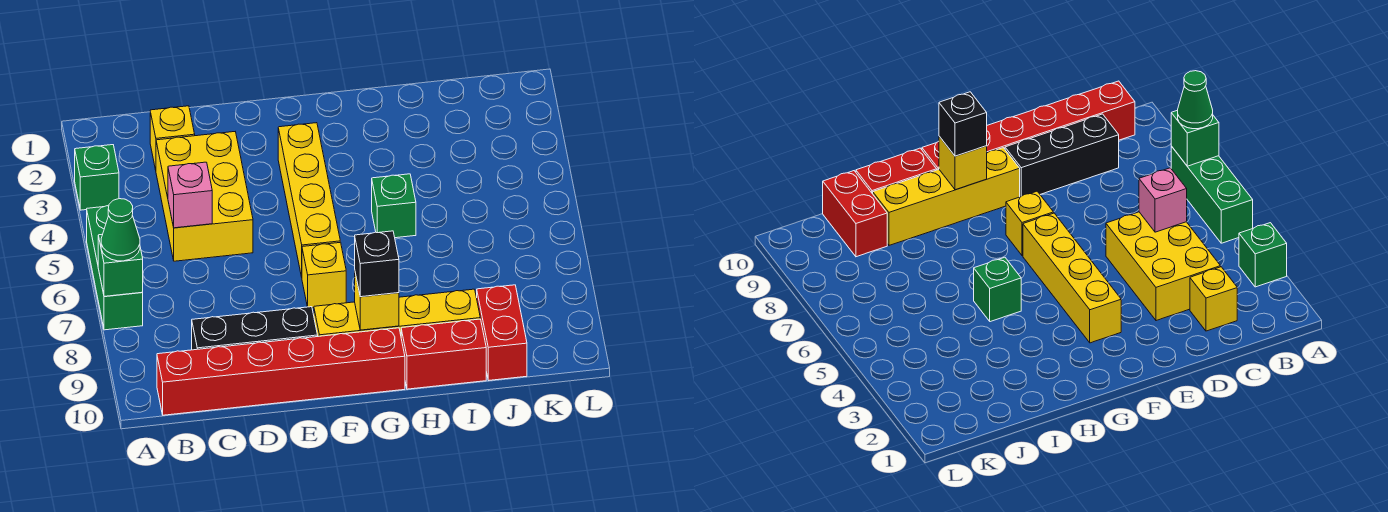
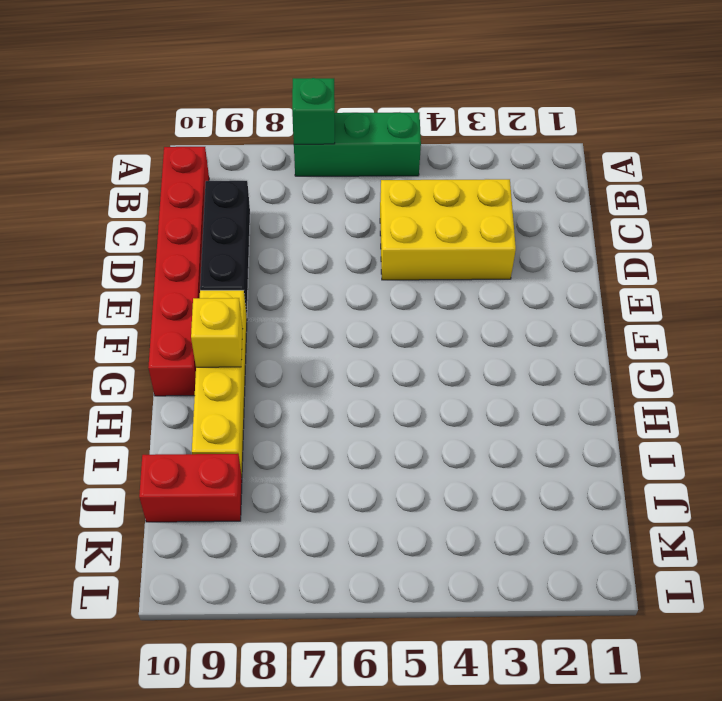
none -> green brick A3 level 1
none -> yellow brick C2 level 1
none -> yellow brick F3:F6 level 1

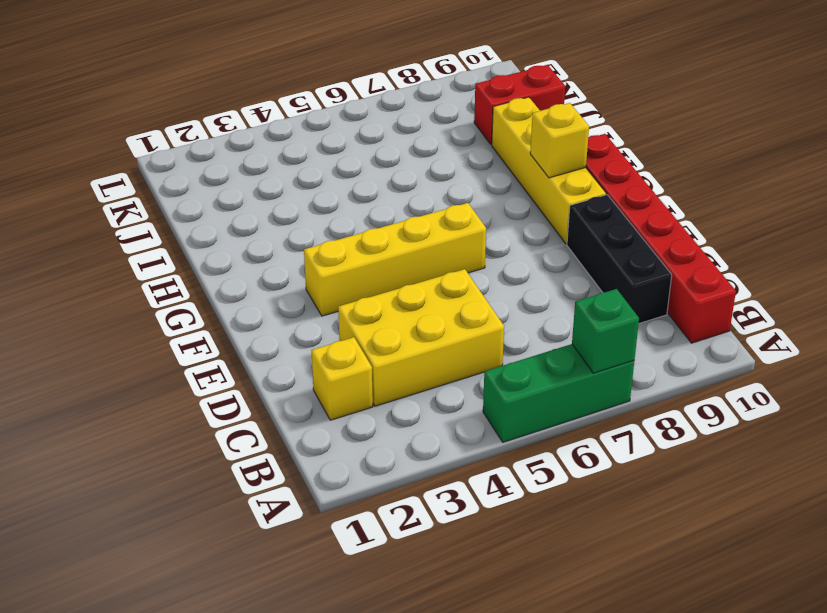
none -> green brick A3 level 1
none -> yellow brick F7 level 1
none -> green brick H5 level 1

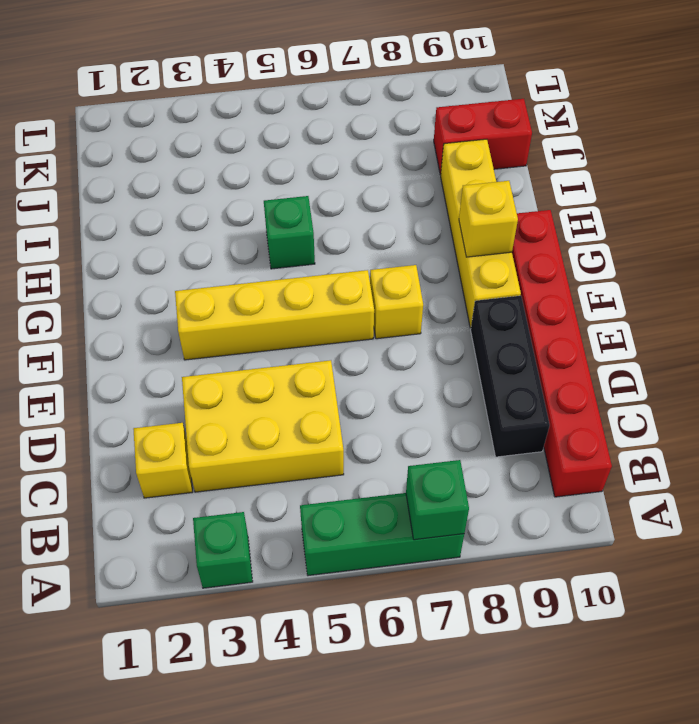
none -> red brick H10:I10 level 1
none -> pink brick C5 level 2
none -> green cone A7 level 3

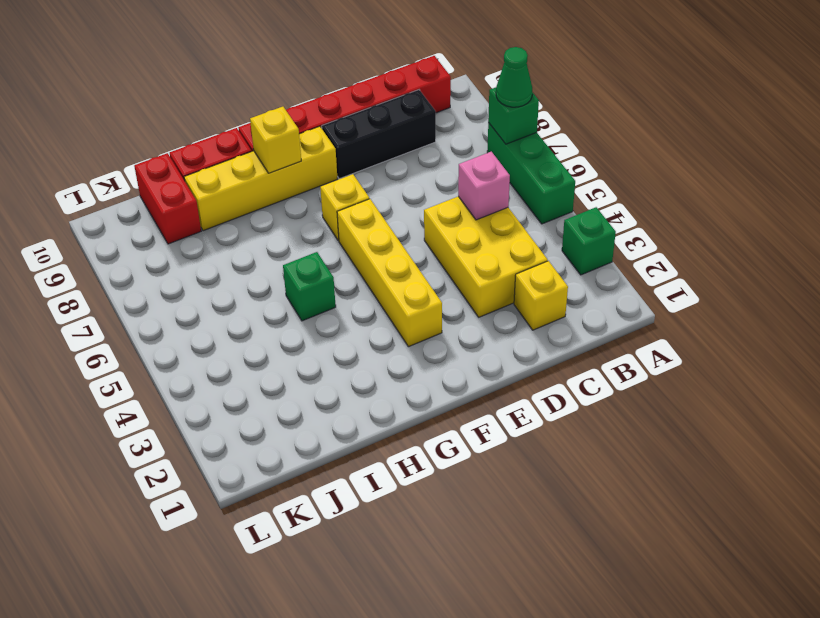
none -> black brick G9 level 3

